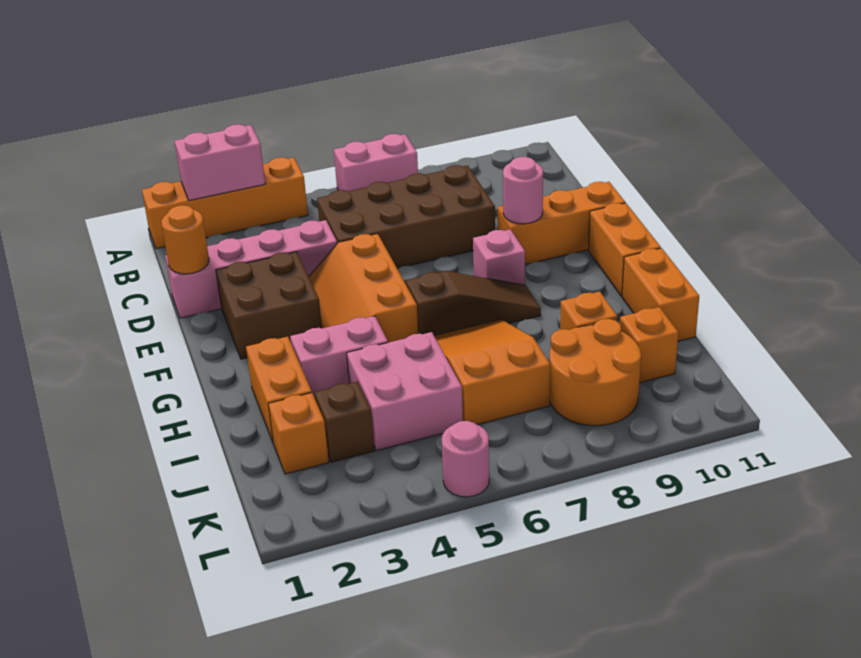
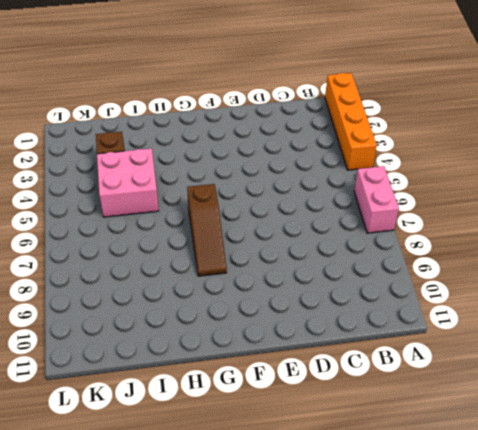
none -> brown brick C5:D8 level 1
none -> pink brick D1:D4 level 1
none -> brown brick E2:F3 level 1

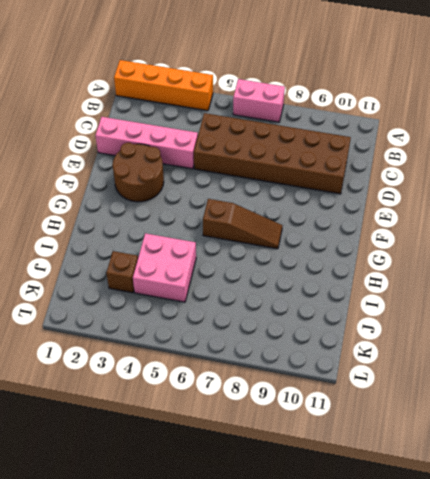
brown brick C5:D10 level 1 -> brown brick C5:D8 level 1
brown round brick E2:F3 level 1 -> brown brick E2:F3 level 1
none -> orange slope E4:G5 level 1 top 5
none -> orange brick E9:E11 level 1
none -> pink brick F8 level 1

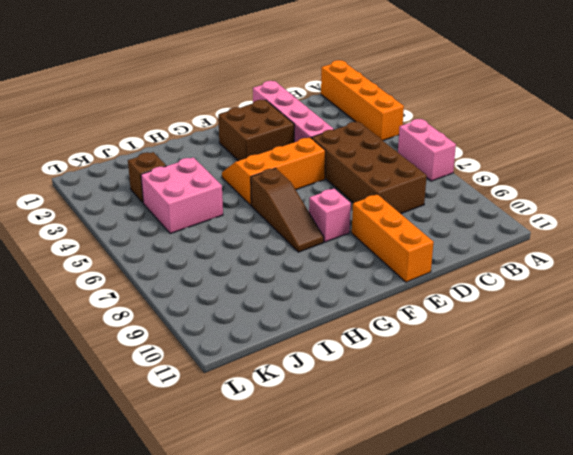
none -> orange brick F11:G11 level 1
none -> orange brick H2:I2 level 1
none -> pink brick H3:H4 level 1

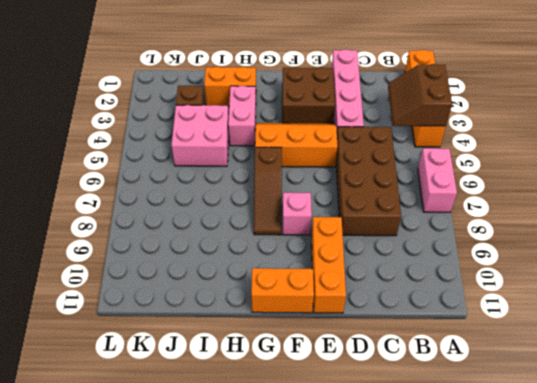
brown slope A3:B4 level 2 top A -> pink brick A2:A3 level 2
none -> orange slope H6:J7 level 1 top J
none -> orange brick H11:I11 level 1
none -> orange brick I9 level 1

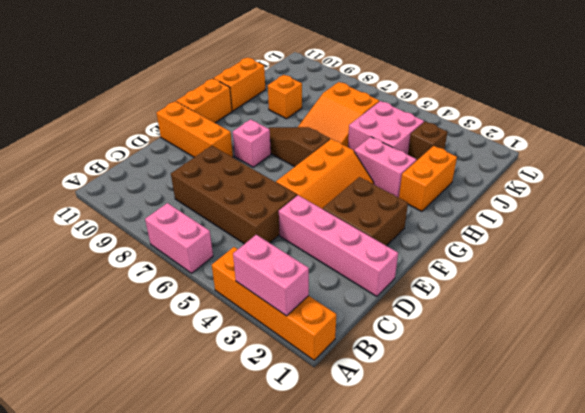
none -> orange brick J2 level 1
none -> orange round brick J8:K9 level 1
none -> orange brick J10 level 1

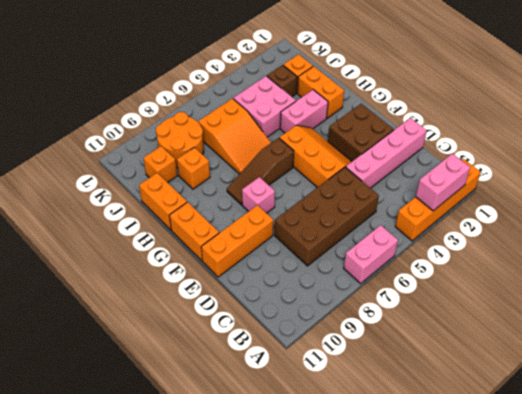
none -> pink round brick L5 level 1
none -> orange round brick D1 level 2
none -> pink round brick E9 level 2

